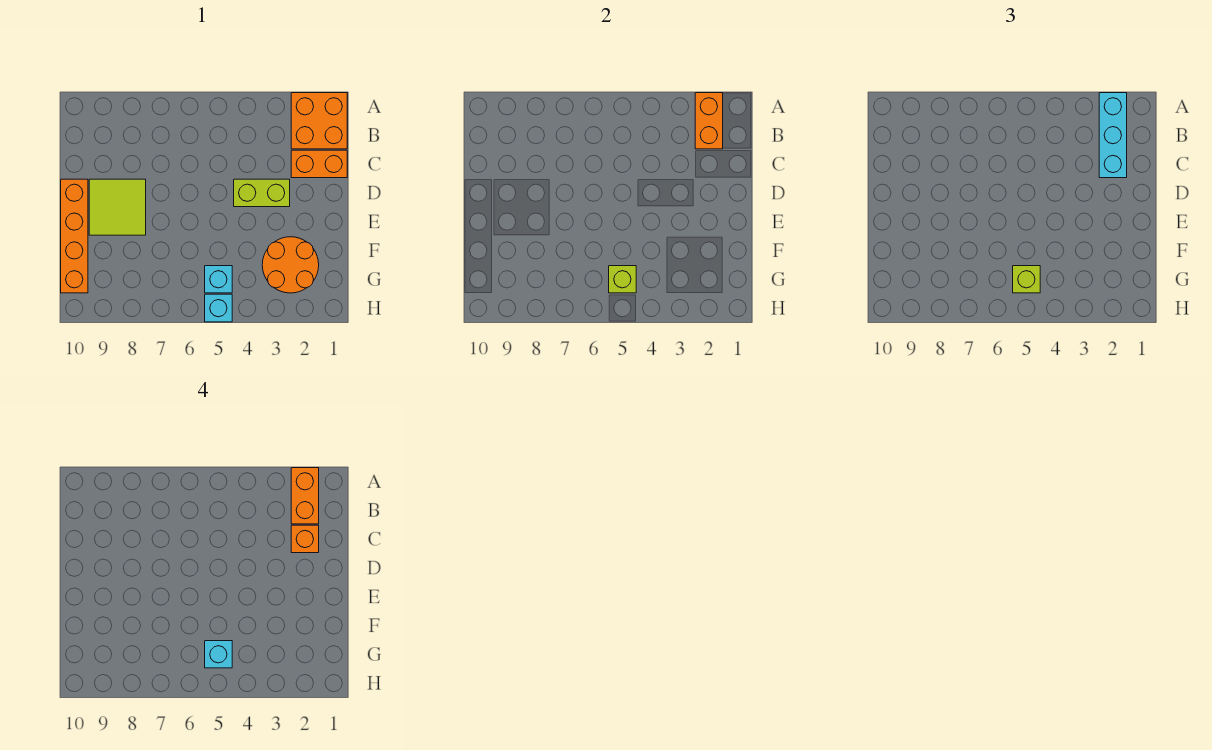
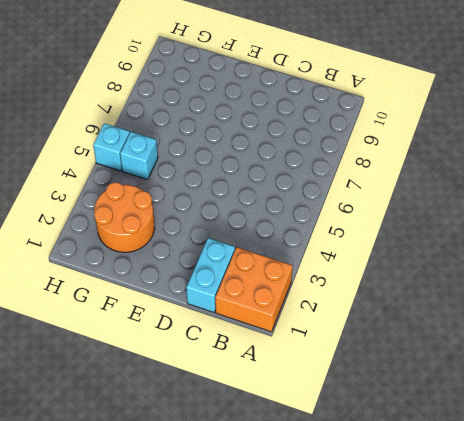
cyan brick C1:C2 level 1 -> orange brick C1:C2 level 1
none -> lime brick D3:D4 level 1
none -> lime tile D8:E9 level 1
none -> orange brick D10:G10 level 1

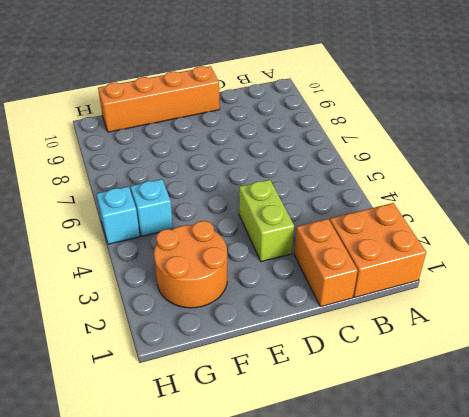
none -> lime tile D8:E9 level 1
none -> orange brick A2:B2 level 2
none -> lime brick G5 level 2

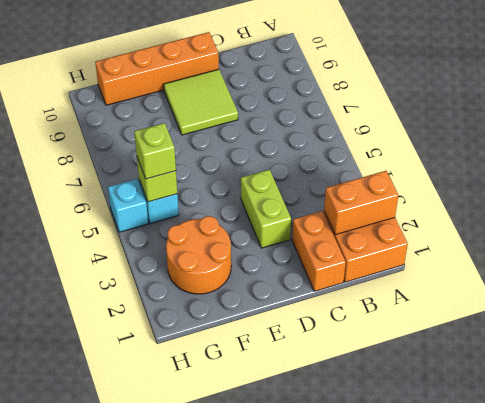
none -> cyan brick A2:C2 level 3
none -> orange brick A2:B2 level 4
none -> orange brick C2 level 4

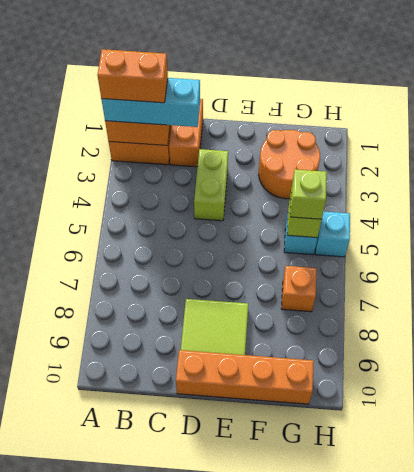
orange brick G7 level 1 -> orange brick C2 level 4
none -> cyan brick G5 level 4

